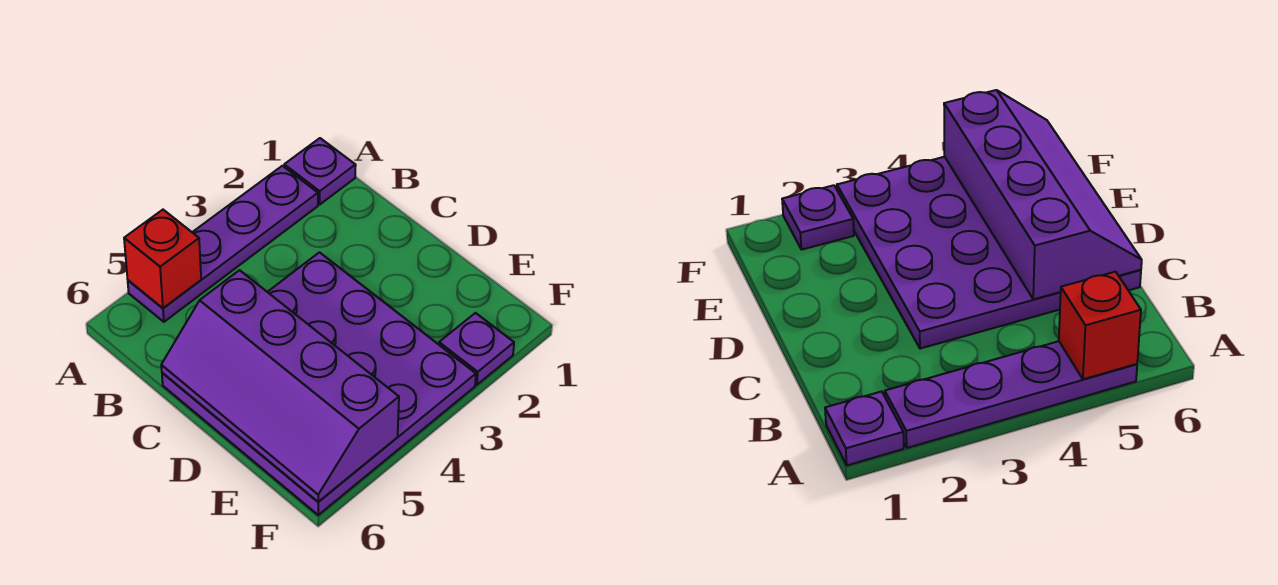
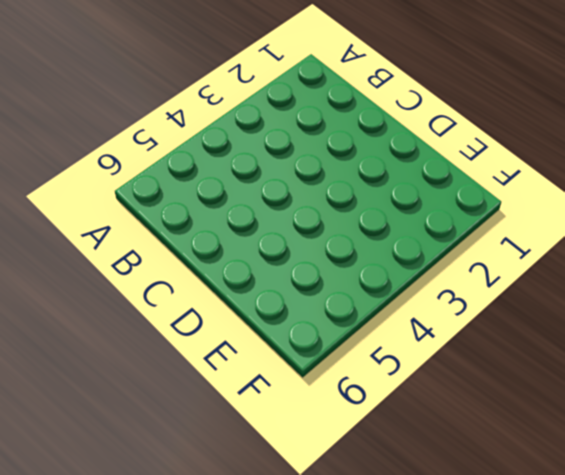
none -> purple plate A1 level 1
none -> purple plate A2:A5 level 1

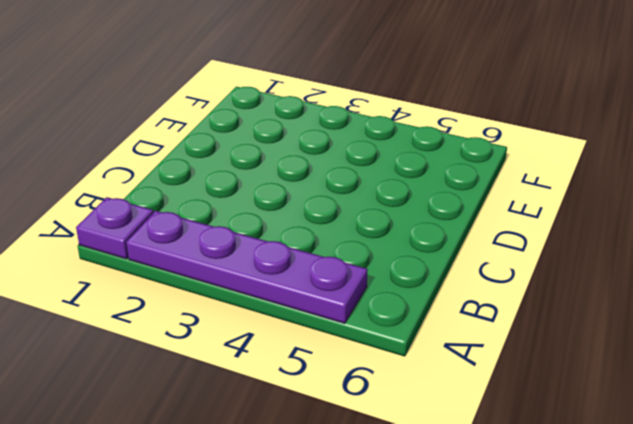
none -> purple plate C3:F6 level 1
none -> purple plate F2 level 1

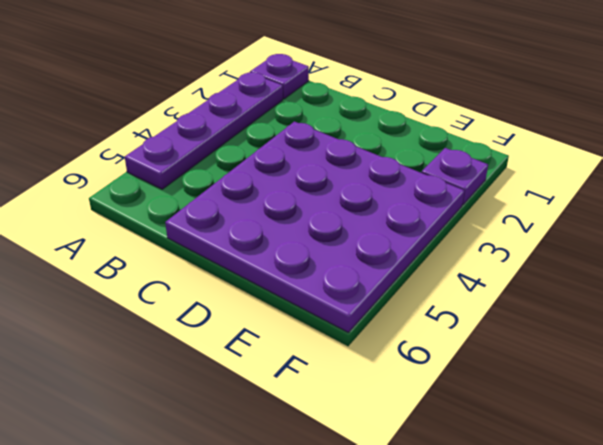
none -> red brick A5 level 2
none -> purple slope C5:F6 level 2 top 5

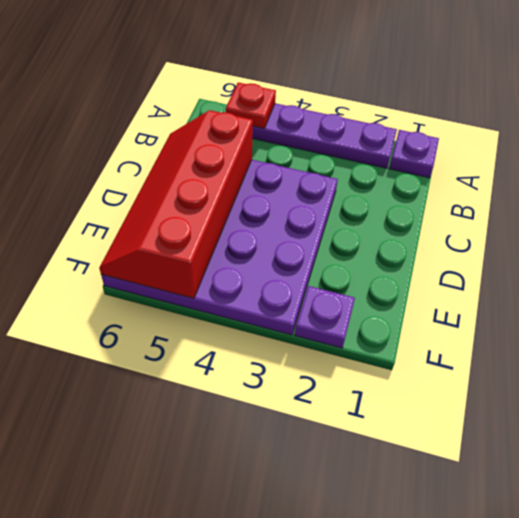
red plate A5 level 2 -> red brick A5 level 2
red slope C5:F6 level 2 top 5 -> purple slope C5:F6 level 2 top 5

